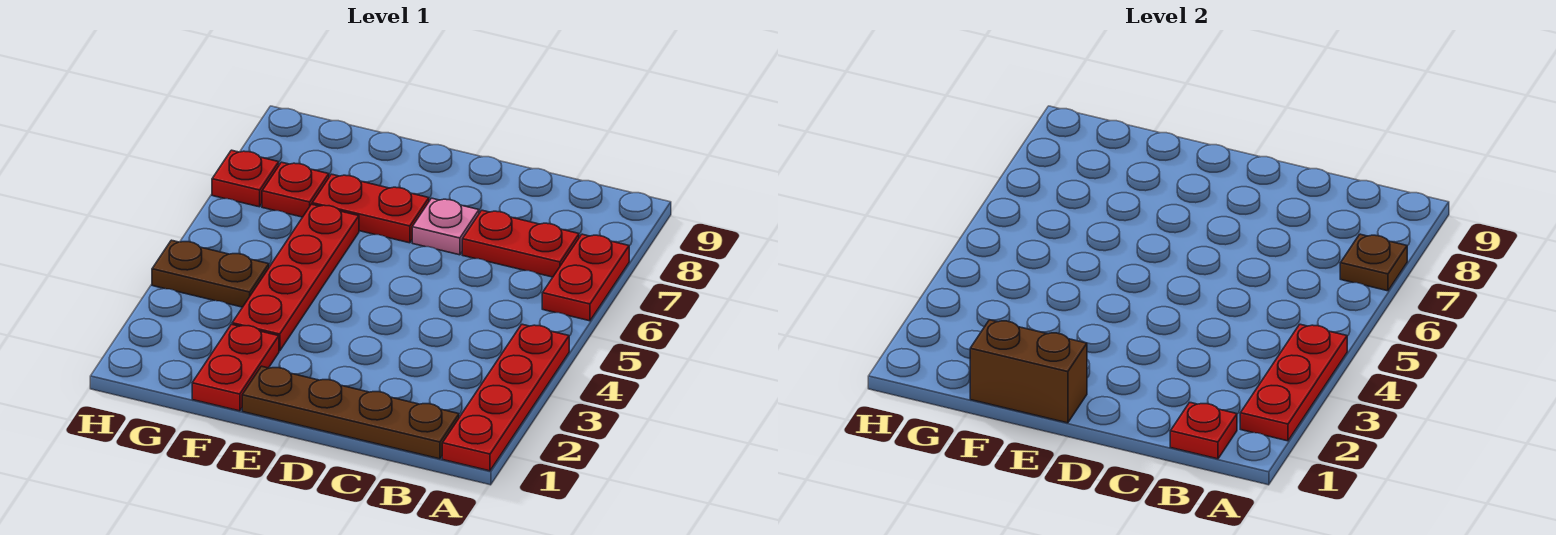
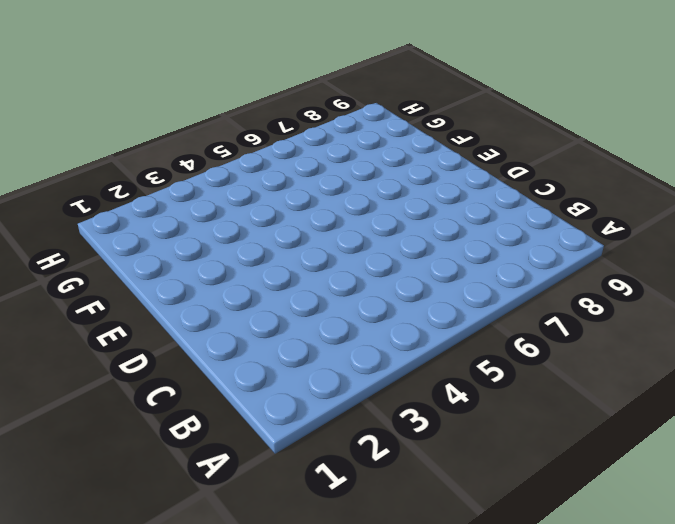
none -> red plate A1:A4 level 1
none -> red plate A6:A7 level 1
none -> brown plate B1:E1 level 1

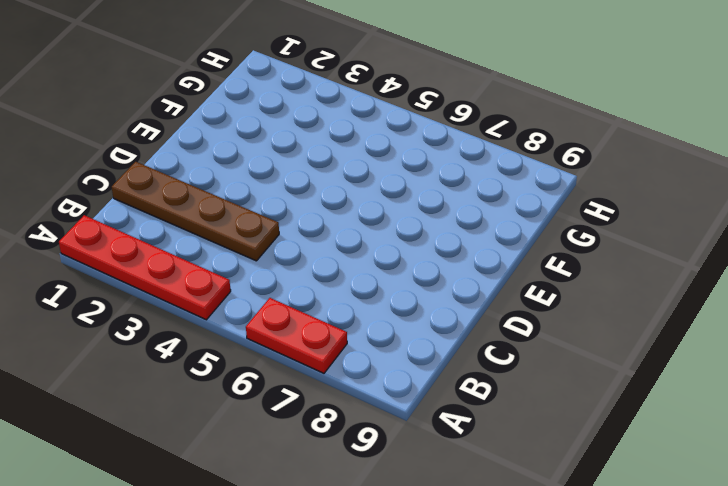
brown plate C1:C4 level 1 -> brown plate B1:E1 level 1
none -> red plate B7:C7 level 1
none -> pink plate D7 level 1
none -> red plate E7:F7 level 1

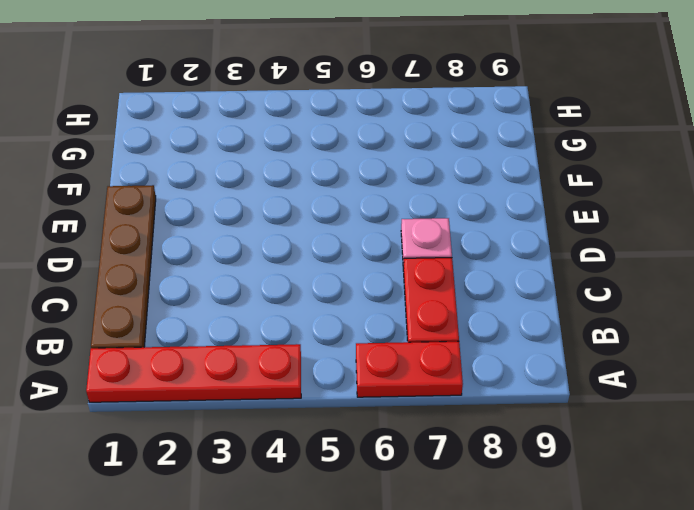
none -> red plate E7:F7 level 1
none -> red plate F1:F2 level 1
none -> red plate F3:F6 level 1

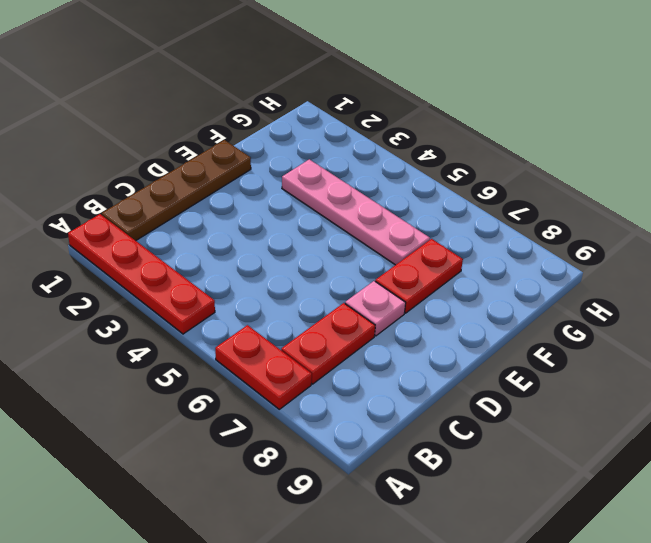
pink plate F3:F6 level 1 -> red plate F3:F6 level 1
none -> red plate F1:F2 level 1
none -> brown plate G4:H4 level 1
none -> red plate G7 level 1

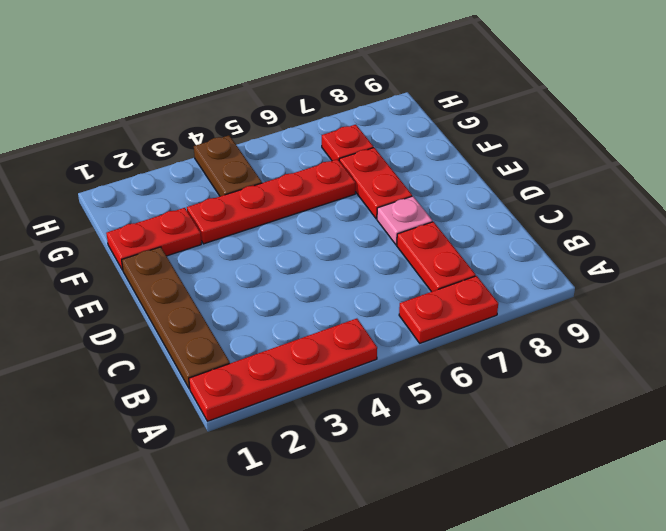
none -> red plate H7 level 1
none -> red plate A2:A4 level 2
none -> brown plate A7 level 2

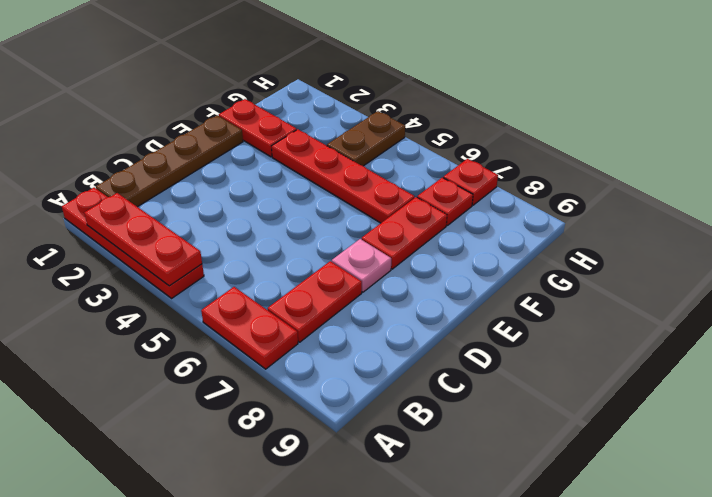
none -> brown plate A7 level 2
none -> red plate B1 level 2
none -> brown brick E1:F1 level 2

